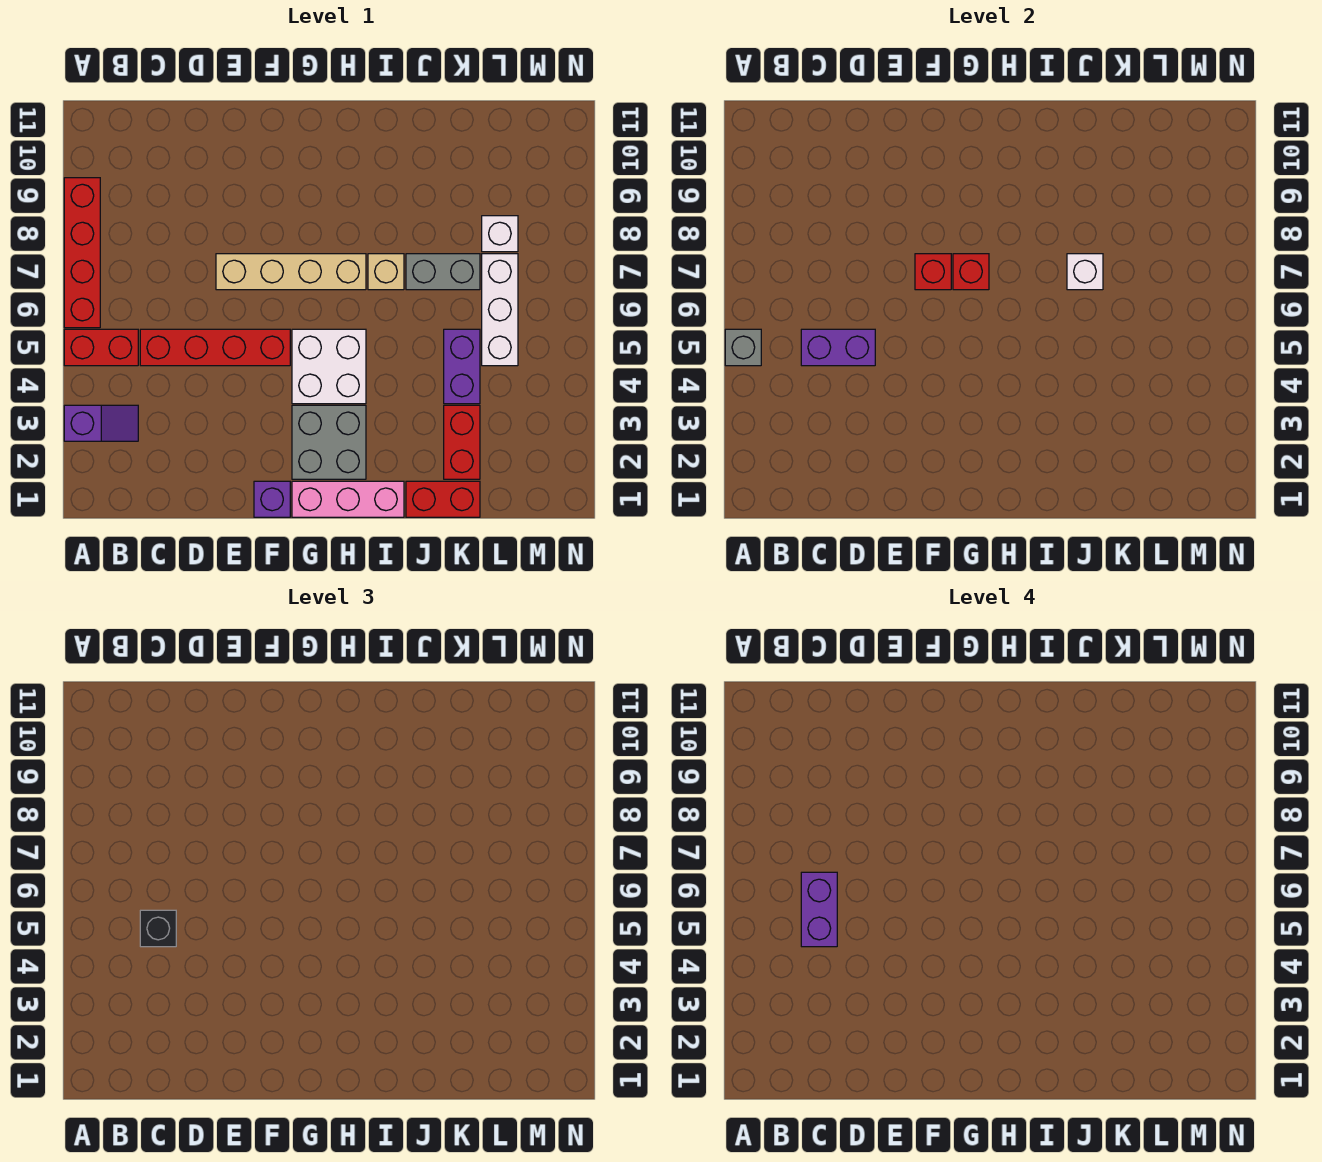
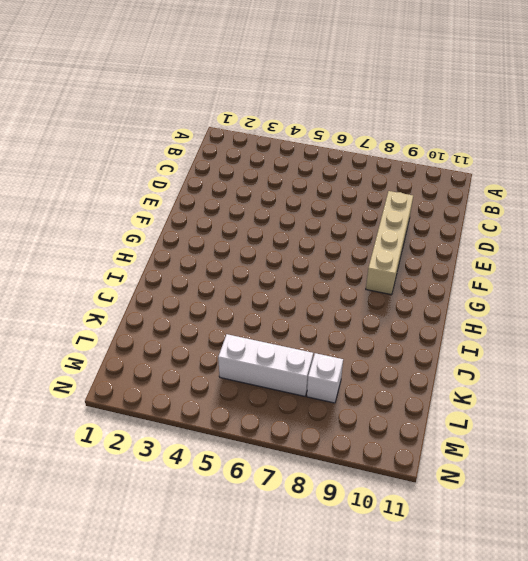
tan brick D9:G9 level 1 -> tan brick E7:H7 level 1
none -> purple slope A3:B3 level 1 top A
none -> red brick A5:B5 level 1
none -> red brick A6:A9 level 1

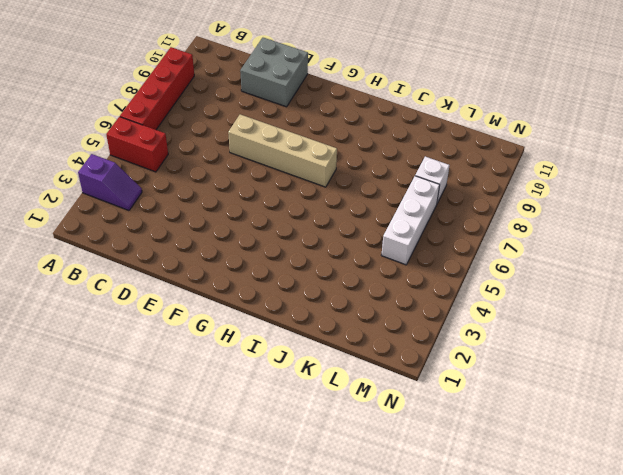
grey brick D10:E11 level 1 -> grey brick G2:H3 level 1
none -> red brick C5:F5 level 1
none -> purple brick F1 level 1
none -> pink brick G1:I1 level 1

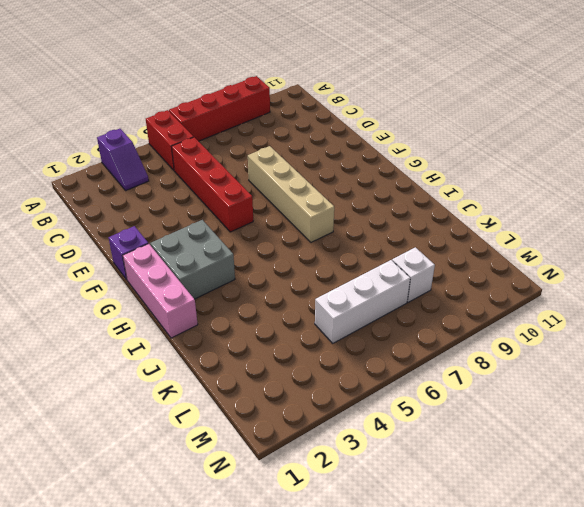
none -> white brick G4:H5 level 1
none -> tan brick I7 level 1
none -> red brick J1:K1 level 1

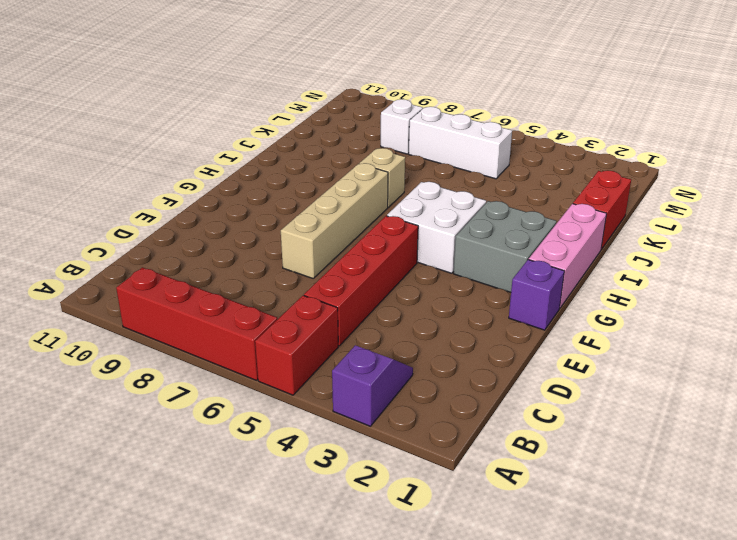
none -> grey brick J7:K7 level 1
none -> red brick K2:K3 level 1
none -> purple brick K4:K5 level 1

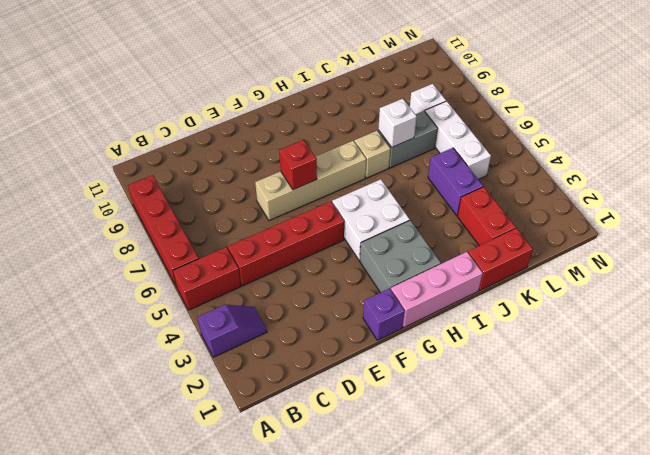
none -> grey brick A5 level 2
none -> purple brick C5:D5 level 2
none -> red brick G7 level 2

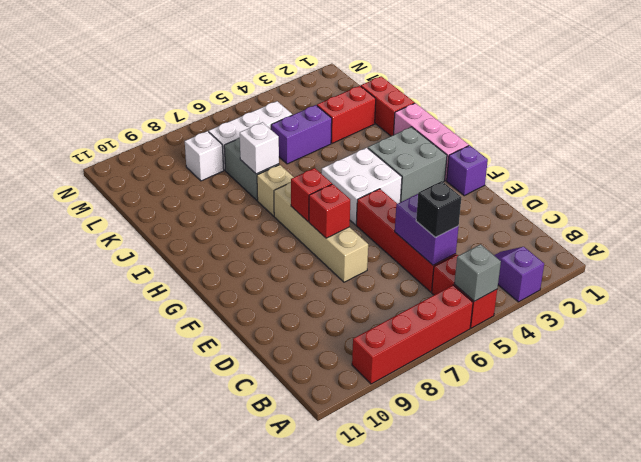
none -> purple brick C5:C6 level 4

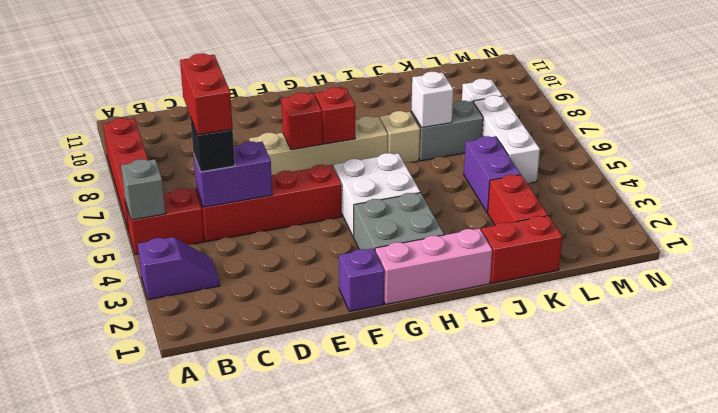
red brick C5:C6 level 4 -> purple brick C5:C6 level 4

